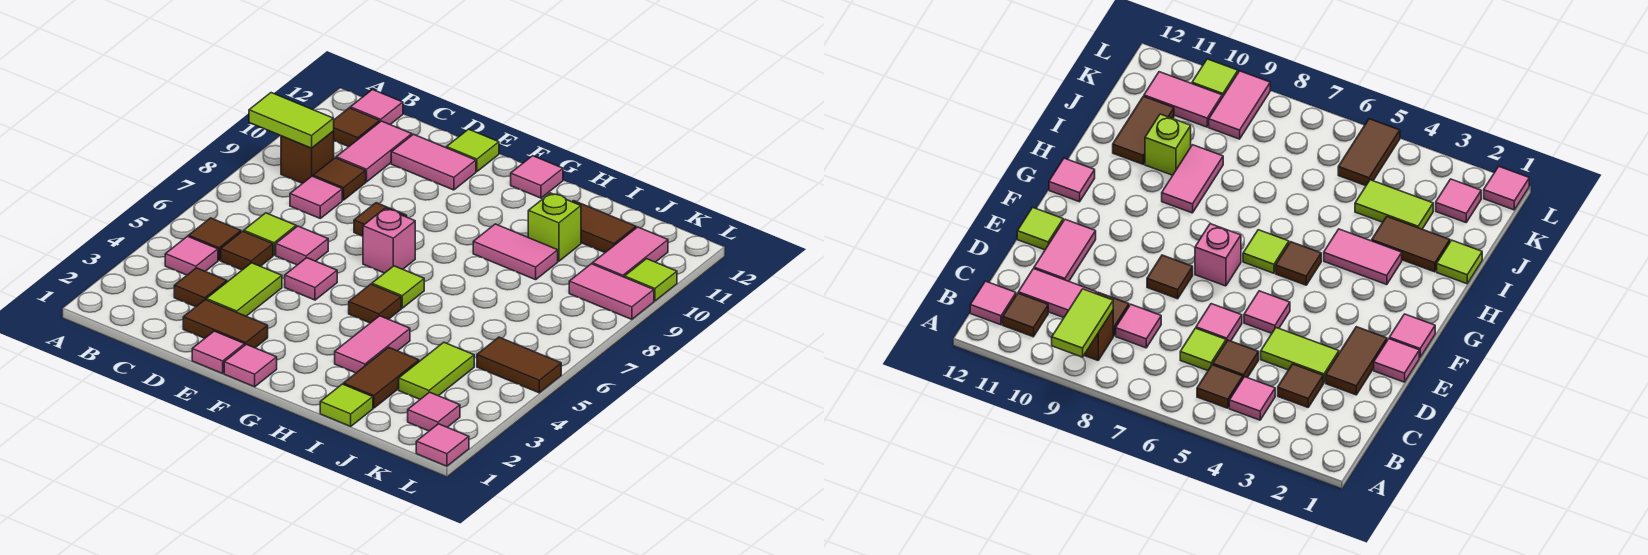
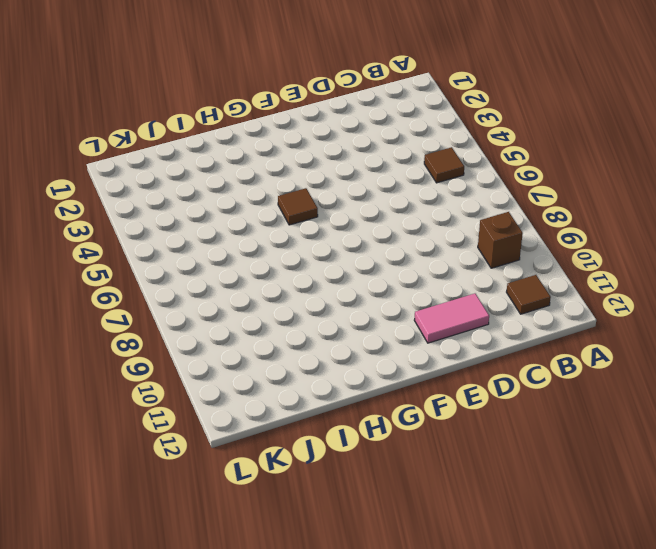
none -> pink tile B4 level 1
none -> pink tile B12 level 1
none -> brown tile C3 level 1
none -> brown tile C5 level 1

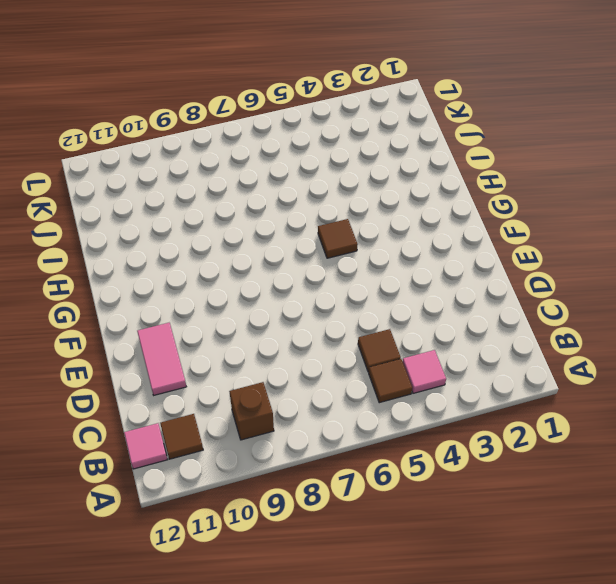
none -> brown tile C3 level 1
none -> lime tile C6 level 1
none -> pink tile C8 level 1
none -> brown tile C9 level 1

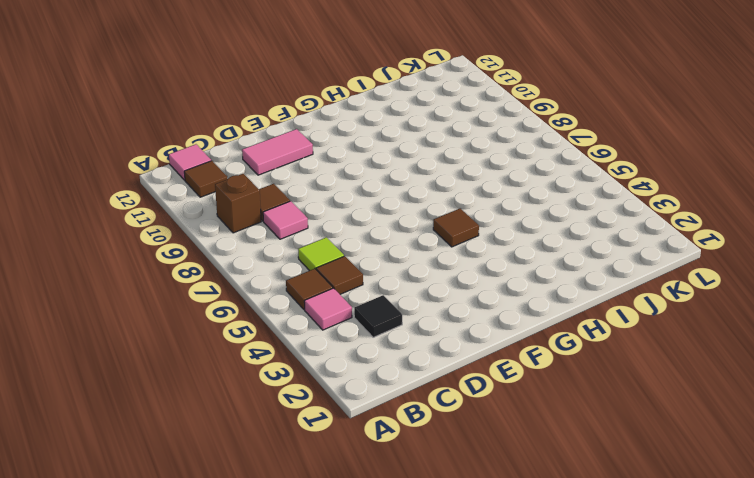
black tile C3 level 1 -> brown tile C3 level 1
none -> pink tile C10:C11 level 1
none -> brown tile D2:E2 level 1
none -> lime tile D3:D4 level 1
none -> pink tile D6 level 1

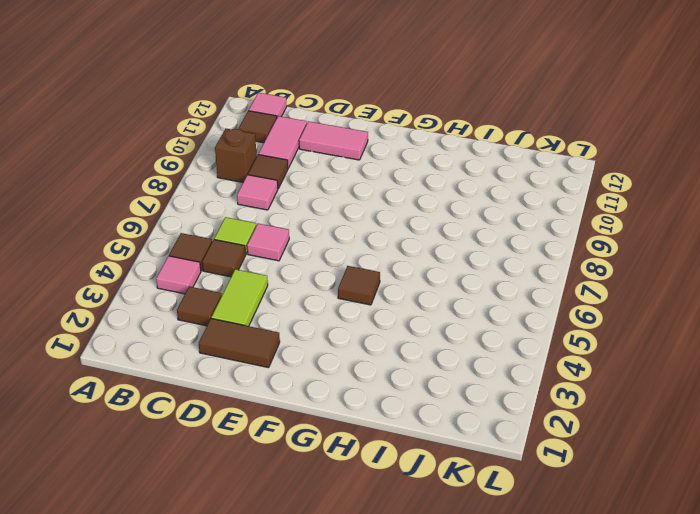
none -> pink tile E1 level 1
none -> pink tile E5 level 1
none -> brown tile E8 level 1
none -> lime tile E12 level 1

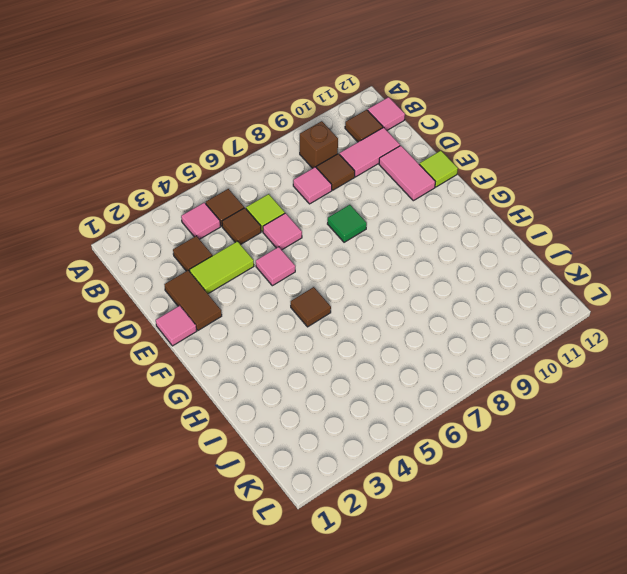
green tile E8 level 1 -> brown tile E8 level 1
none -> pink tile F1 level 1
none -> pink brick F7 level 1
none -> lime tile G6 level 1
none -> pink tile G12 level 1

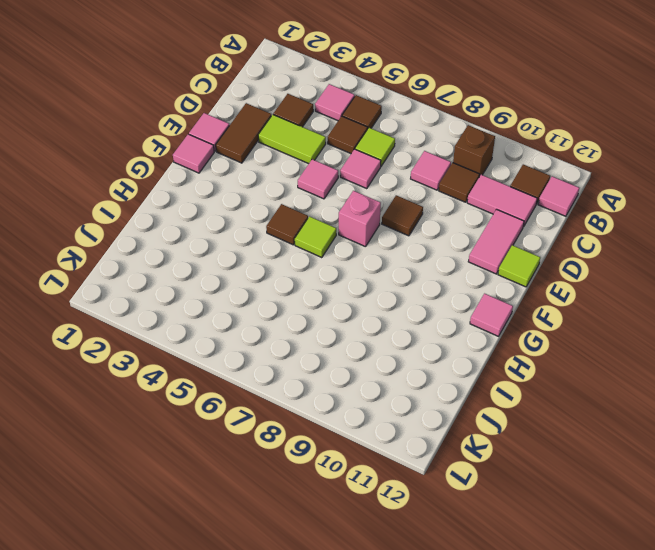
none -> pink tile H3:H4 level 1
none -> pink tile H9:I9 level 1
none -> lime tile I1 level 1
none -> brown tile I2:I3 level 1

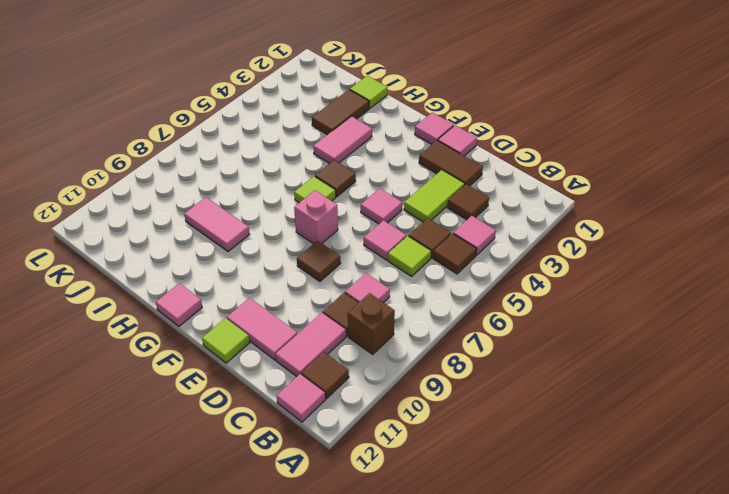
none -> lime brick I10 level 1
none -> brown tile I11:J11 level 1
none -> lime tile J3:J4 level 1
none -> pink tile K2 level 1

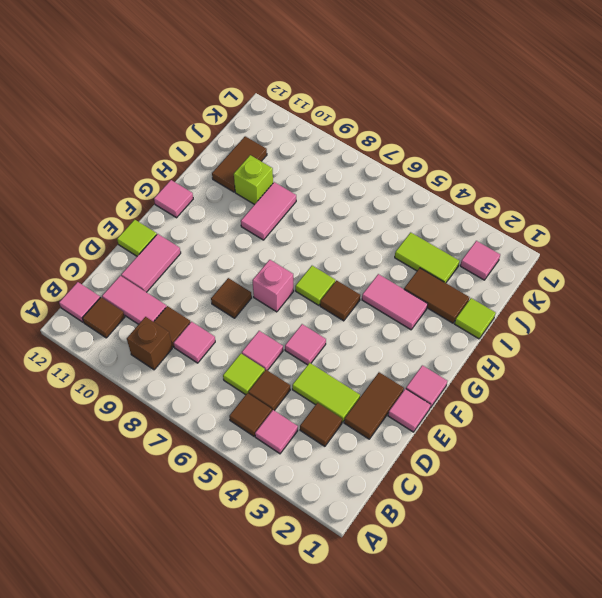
none -> brown tile K5:L5 level 1
none -> pink tile K9:L9 level 1
none -> pink tile K10:K11 level 1
none -> pink tile L1 level 1

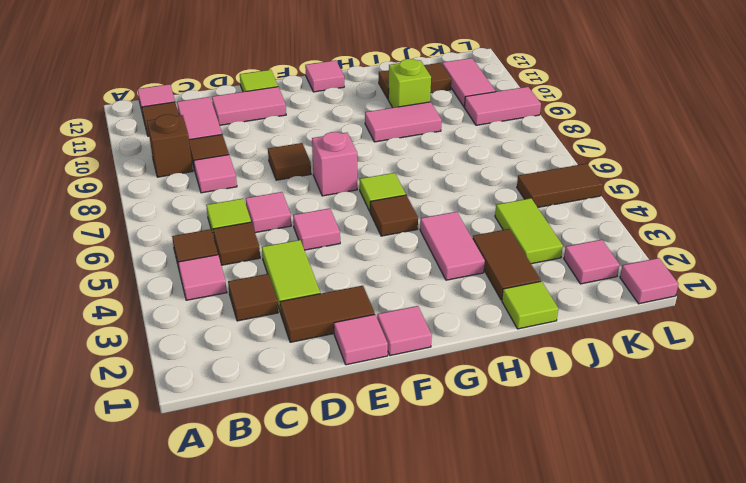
none -> lime tile L10 level 1
none -> lime tile A9:B9 level 2

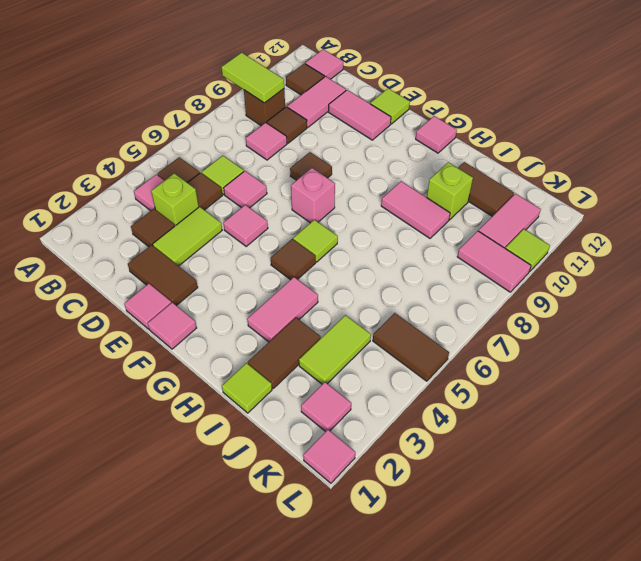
lime brick C4 level 1 -> none

